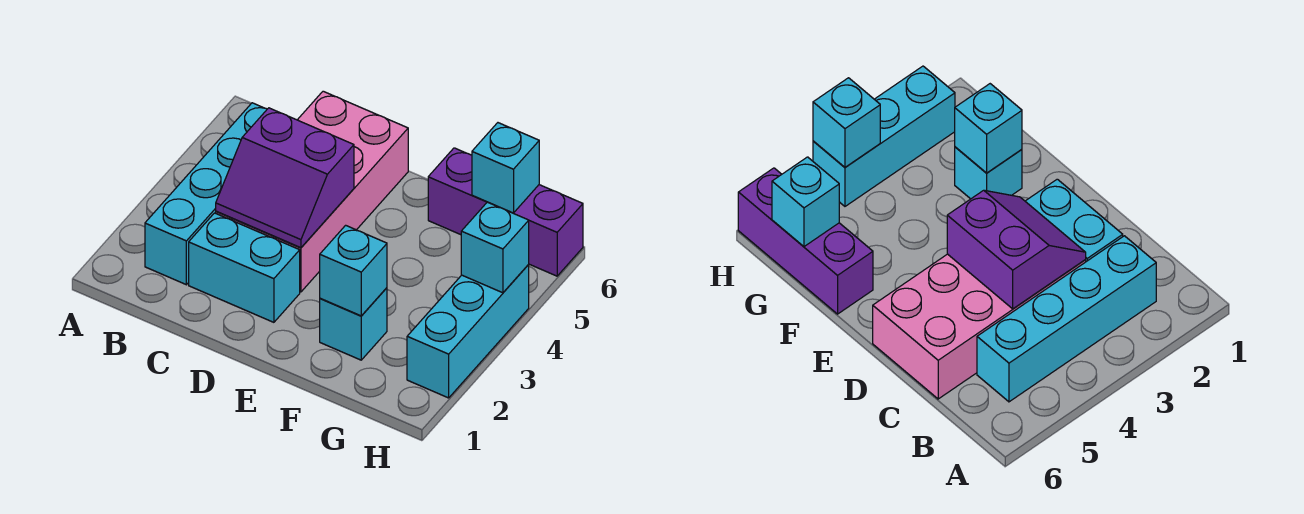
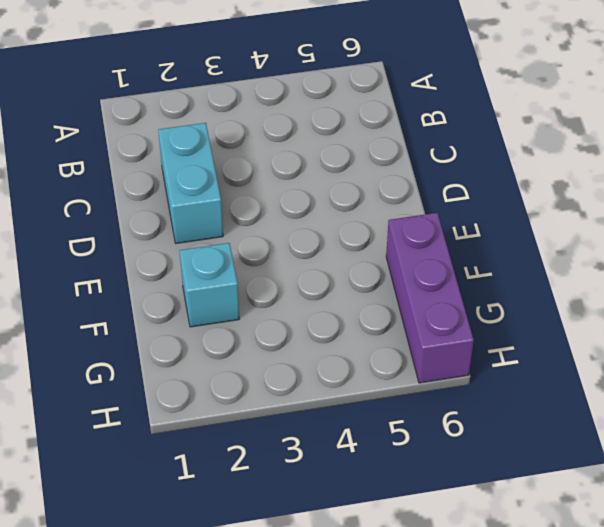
none -> cyan brick B2:B5 level 1
none -> pink brick C3:D6 level 1

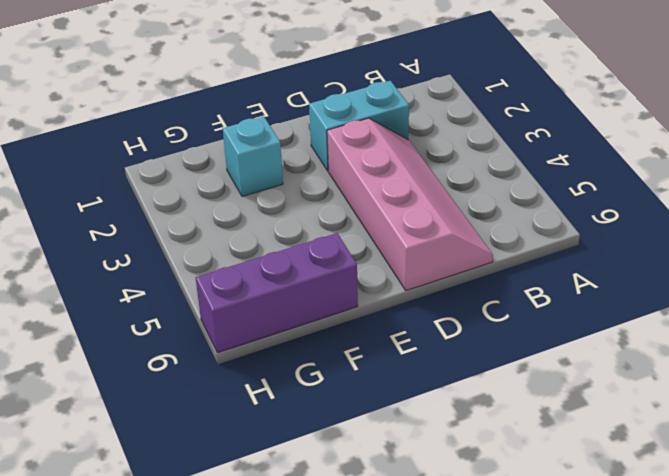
pink slope C3:D6 level 1 top D -> pink brick C3:D6 level 1
none -> cyan brick B2:B5 level 1
none -> cyan brick H2:H4 level 1

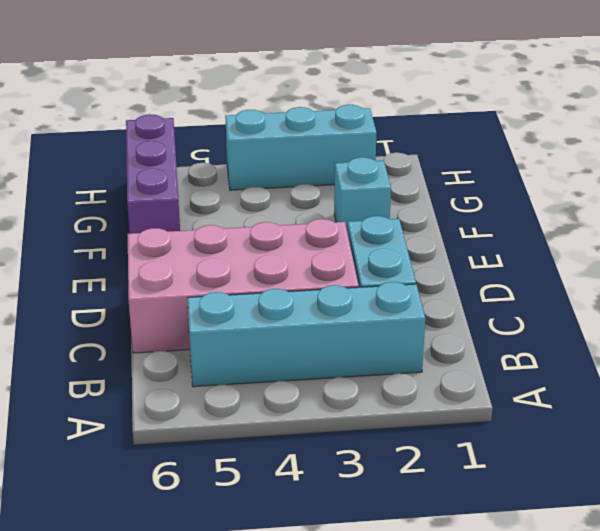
none -> purple slope C3:D4 level 2 top 4
none -> cyan brick F2 level 2

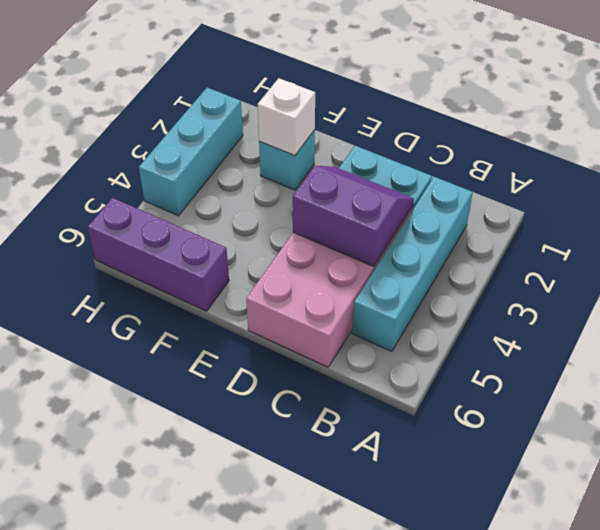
white brick F2 level 2 -> cyan brick F2 level 2
none -> cyan brick G6 level 2
none -> cyan brick H4 level 2

